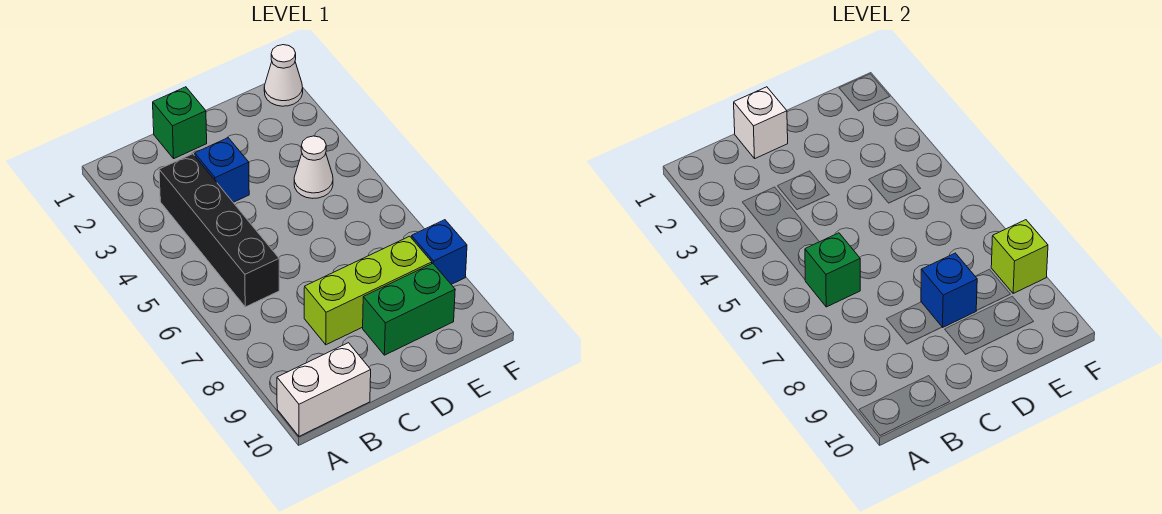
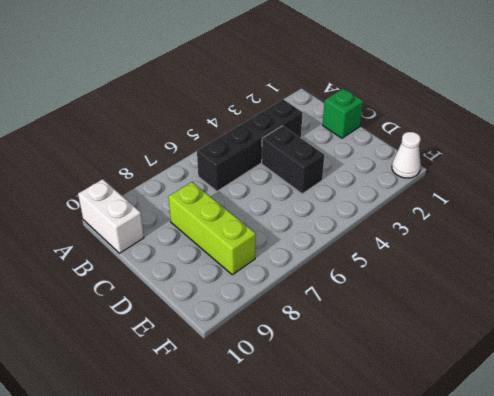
black brick C4:D4 level 1 -> none
none -> blue brick C3 level 1
none -> green brick D9:E9 level 1
none -> white cone E4 level 1

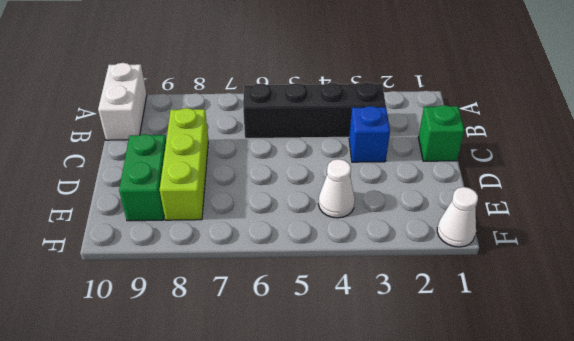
none -> blue brick F8 level 1
none -> green brick B6 level 2
none -> white brick C1 level 2

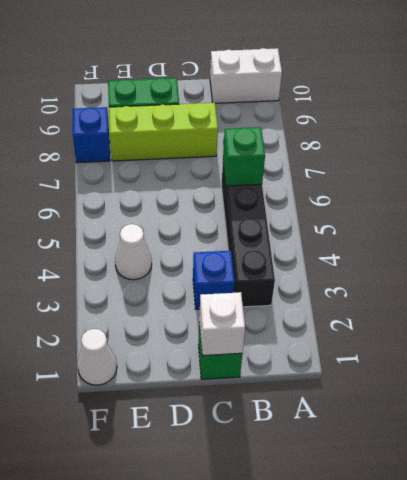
none -> blue brick D8 level 2
none -> lime brick F8 level 2

